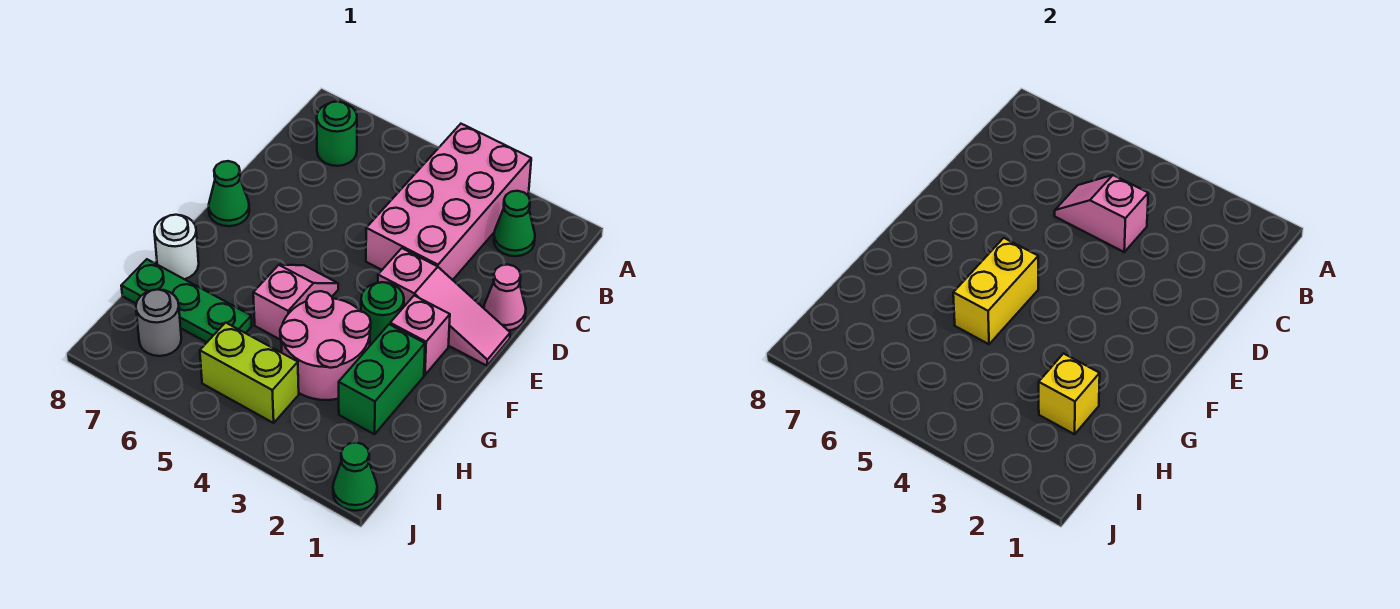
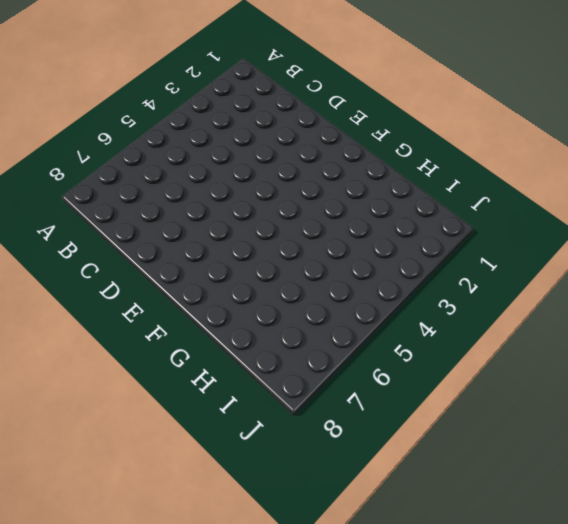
none -> pink brick A3:D4 level 1
none -> green cone B2 level 1
none -> green round brick B7 level 1

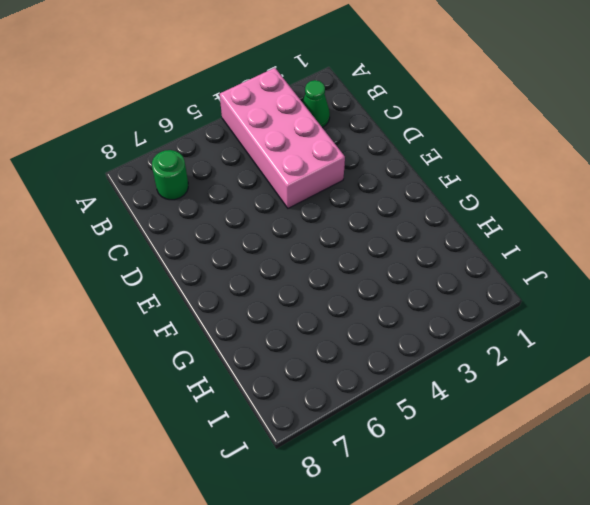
none -> pink cone D1 level 1
none -> pink slope E1:E3 level 1 top 3
none -> green cone E8 level 1

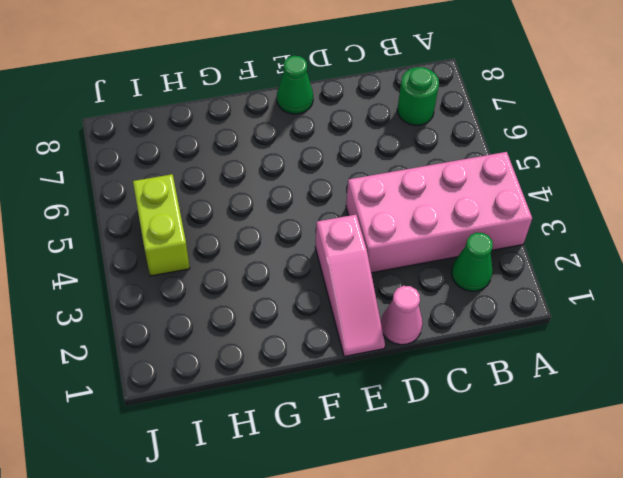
none -> pink brick F2 level 1
none -> green round brick F3 level 1
none -> pink slope F5:G5 level 1 top G

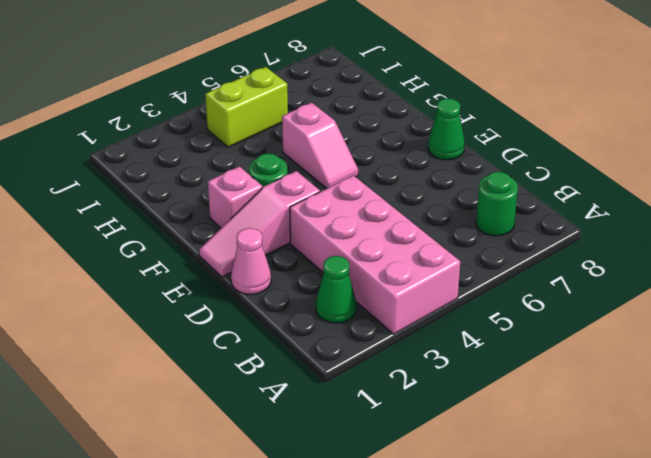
none -> green brick G2:H2 level 1
none -> pink round brick G3:H4 level 1
none -> white round brick G8 level 1

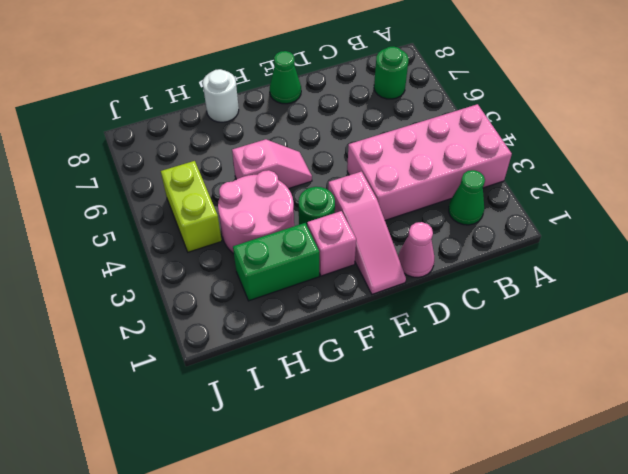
none -> green plate H6:H8 level 1
none -> grey round brick I7 level 1
none -> green cone J1 level 1

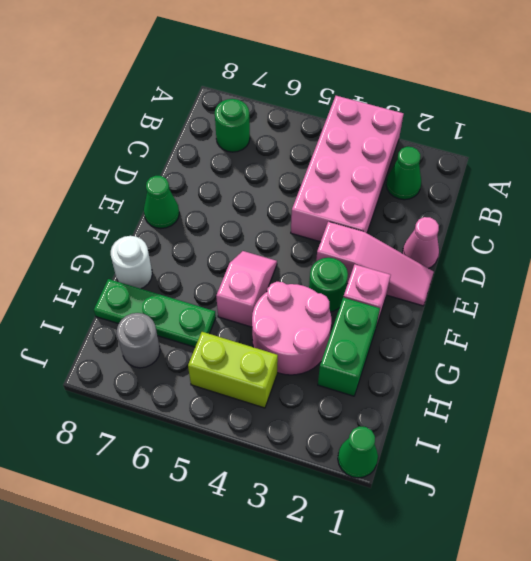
none -> pink slope C4:C5 level 2 top 4
none -> yellow brick F5:G5 level 2
none -> yellow brick H2 level 2

